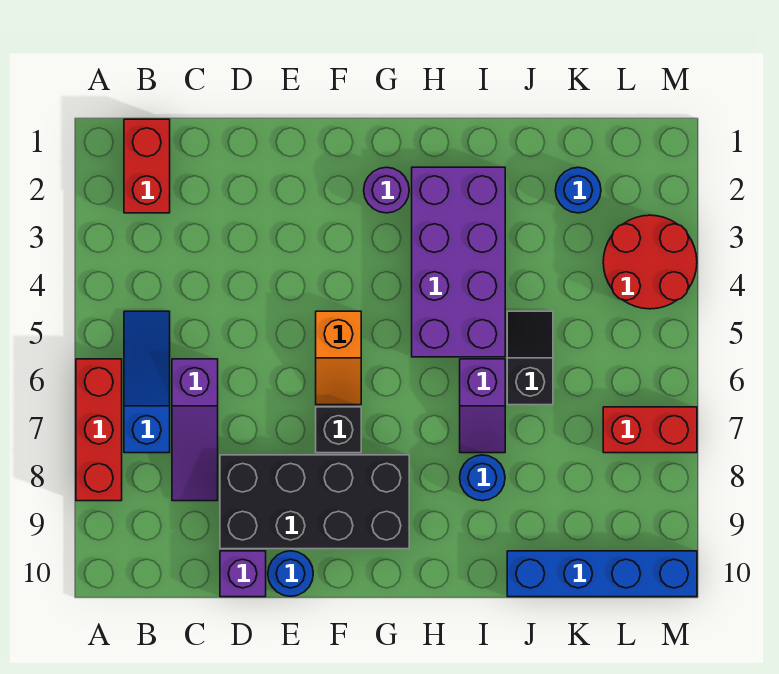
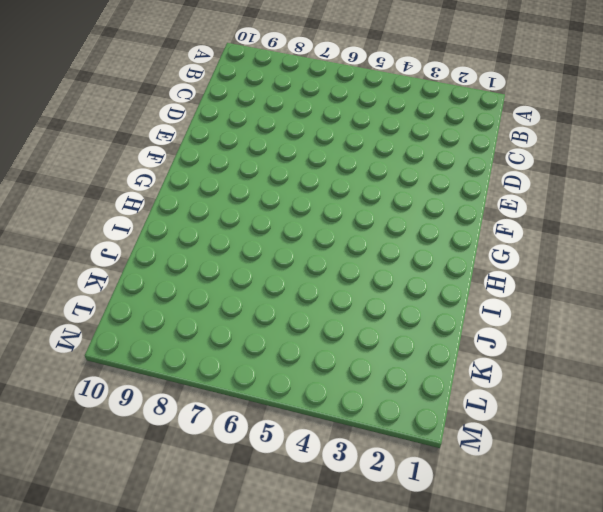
none -> red brick A6:A8 level 1
none -> red brick B1:B2 level 1
none -> blue slope B5:B7 level 1 top 7

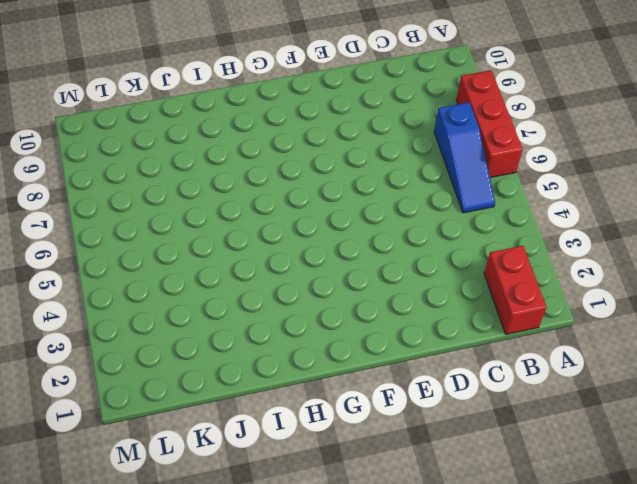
none -> purple slope C6:C8 level 1 top 6
none -> black brick D8:G9 level 1
none -> purple brick D10 level 1

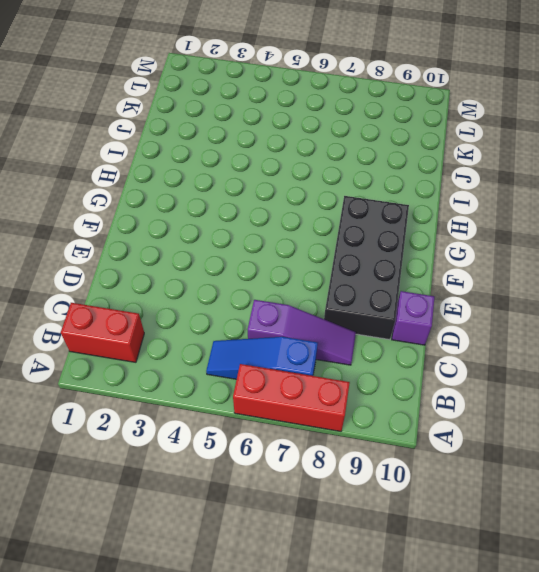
none -> blue round brick E10 level 1
none -> orange slope F5:F6 level 1 top 5
none -> black brick F7 level 1

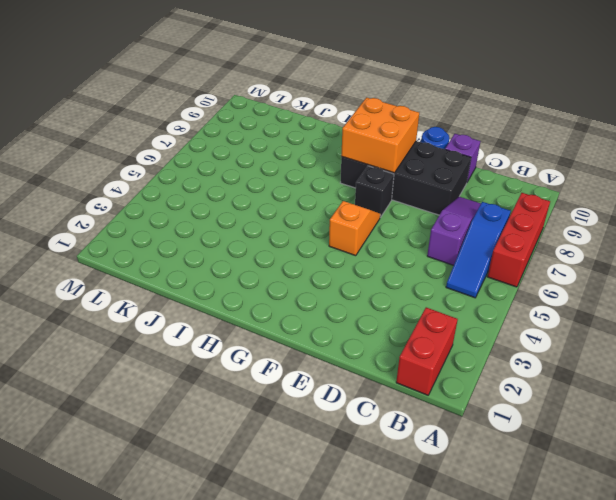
orange brick F8:G9 level 2 -> none
none -> purple round brick G2 level 1
none -> purple brick H2:I5 level 1
none -> purple slope I6:I7 level 1 top 6

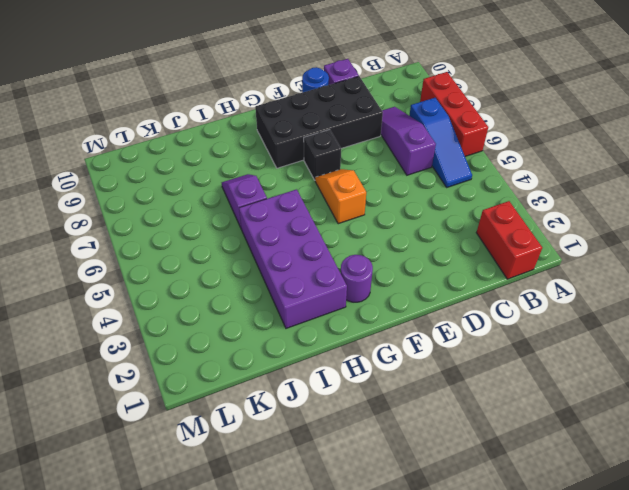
none -> blue round brick I8 level 1
none -> black slope J5:J6 level 1 top 6
none -> blue brick J10:M10 level 1

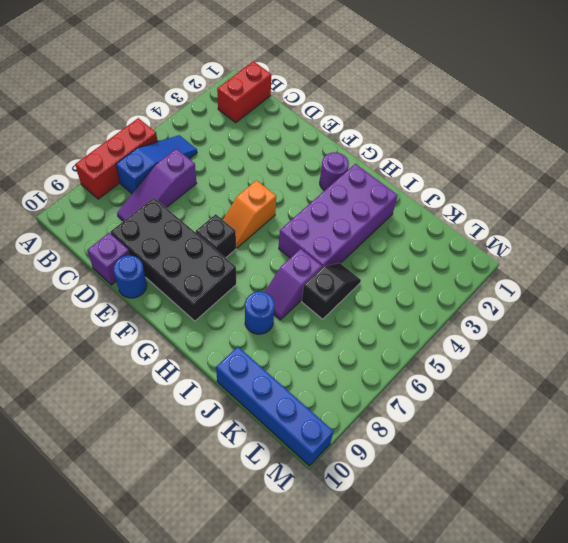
none -> blue round brick K2 level 1
none -> red round brick L3:M4 level 1
none -> red brick L7:M7 level 1

